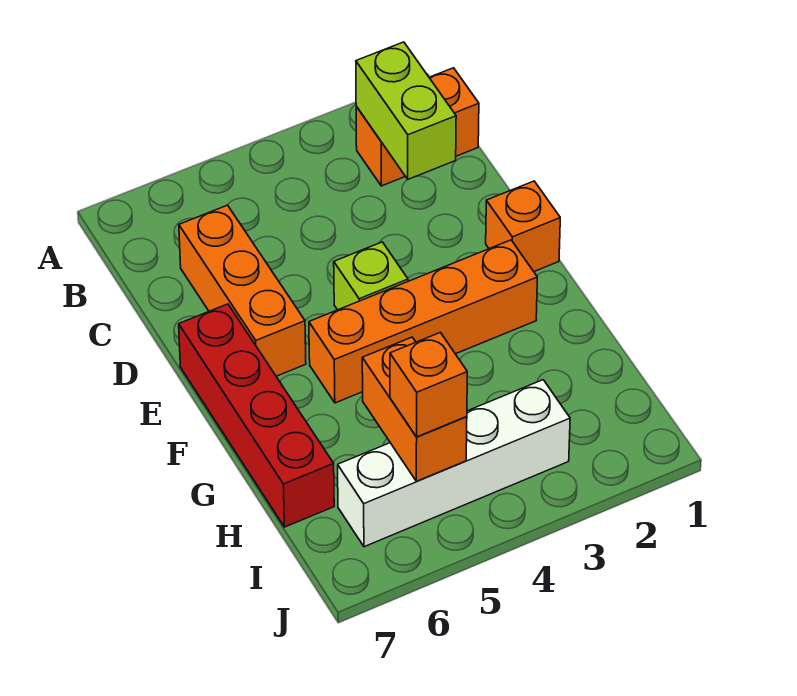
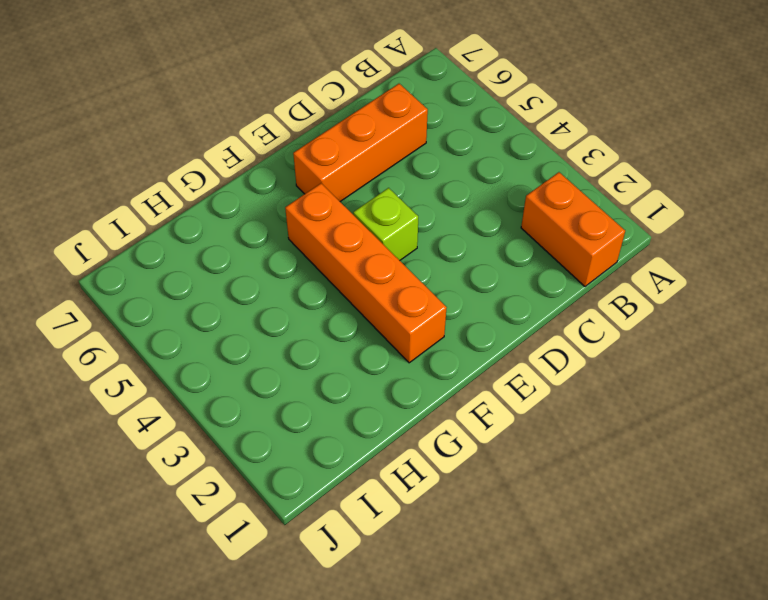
none -> orange brick E1 level 1
none -> red brick E7:H7 level 1

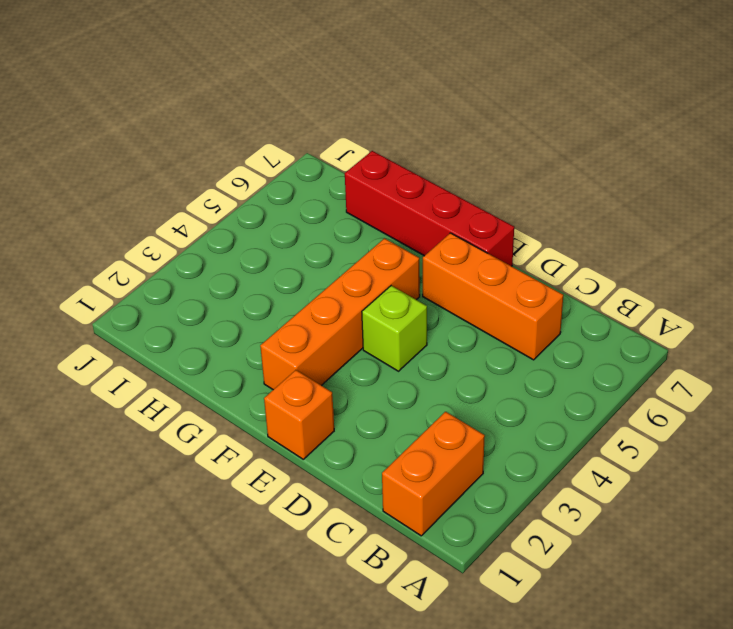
none -> white brick I3:I6 level 1
none -> lime brick B2:C2 level 2

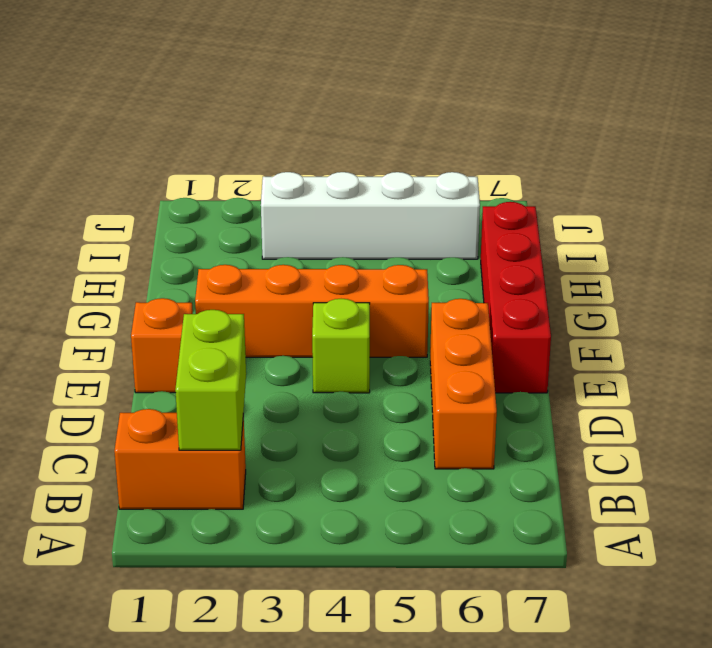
none -> orange brick H5:I5 level 2
none -> orange brick I5 level 3

